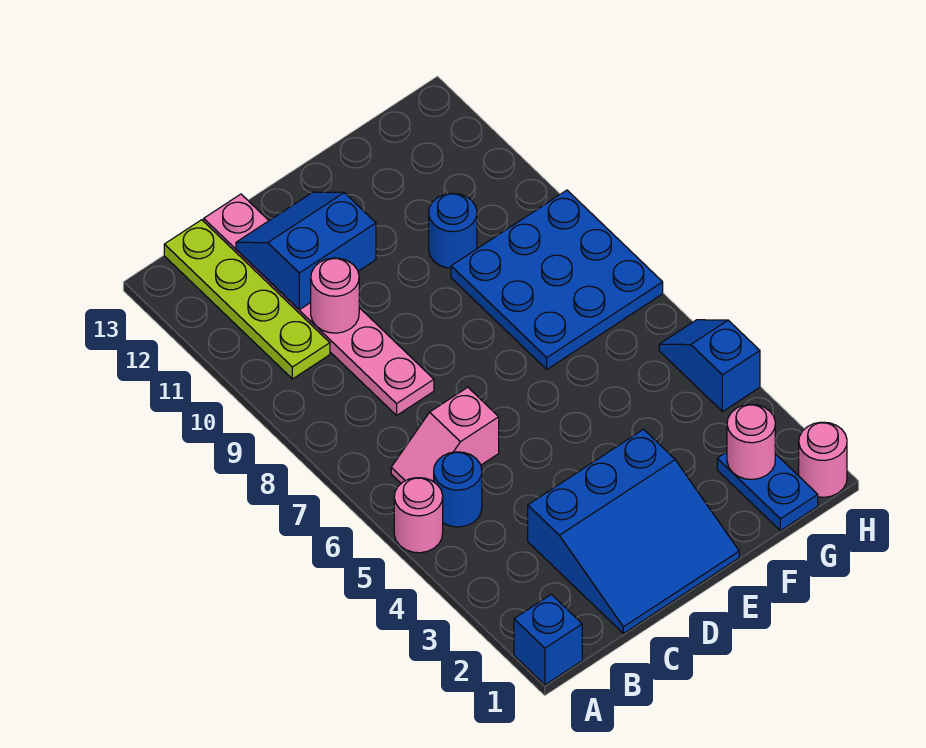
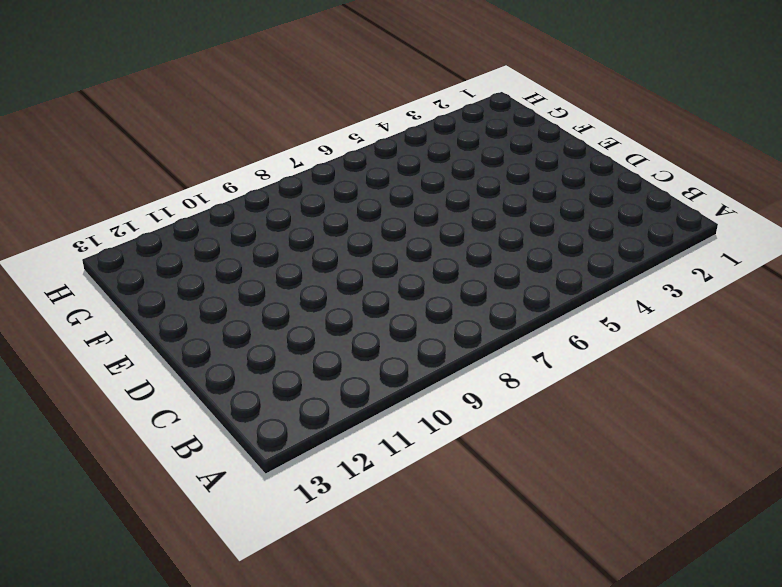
none -> blue brick A1 level 1
none -> pink round brick A5 level 1
none -> blue round brick B5 level 1

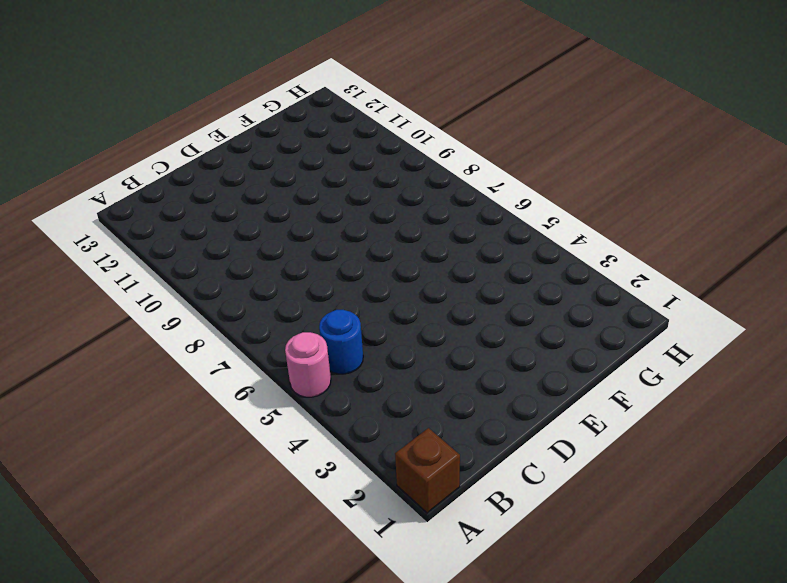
brown brick A1 level 1 -> blue brick A1 level 1
none -> pink slope B6:C6 level 1 top C
none -> lime plate B10:B13 level 1
none -> blue slope C1:E3 level 1 top 3

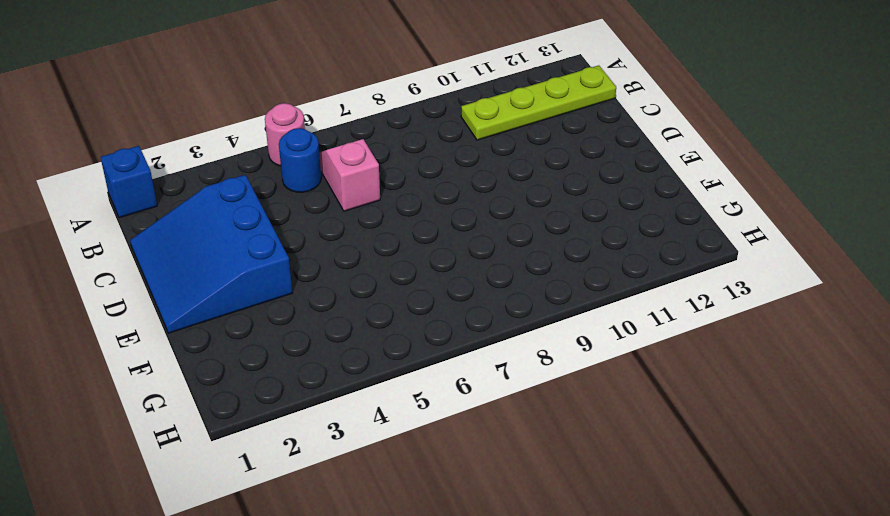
none -> pink plate C8:C13 level 1
none -> blue plate F7:H9 level 1
none -> blue round brick F10 level 1

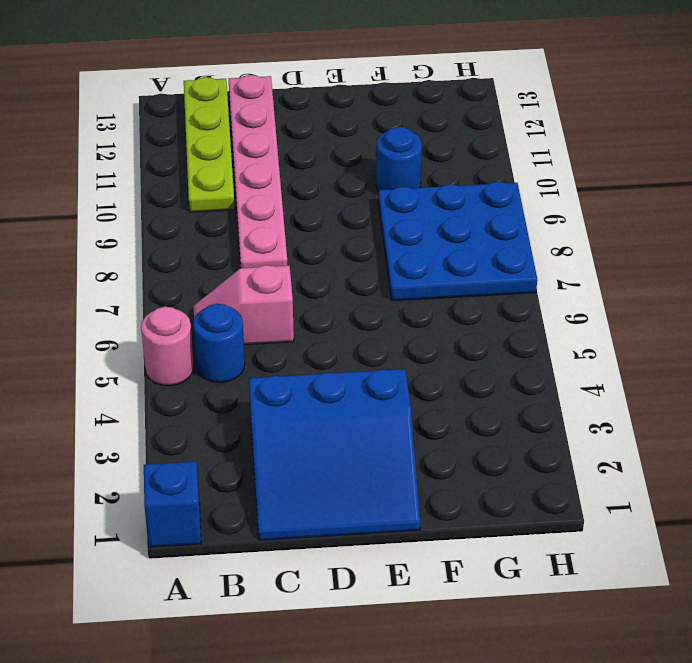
none -> blue plate G1:G2 level 1
none -> pink round brick H1 level 1
none -> blue slope H4:H5 level 1 top 4

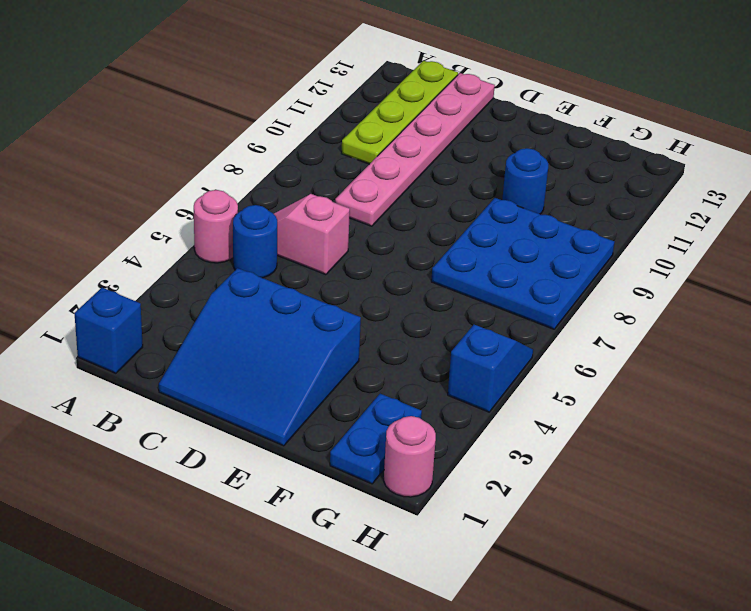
none -> pink round brick C10 level 2
none -> blue slope C11:D12 level 2 top 11
none -> pink round brick G2 level 2

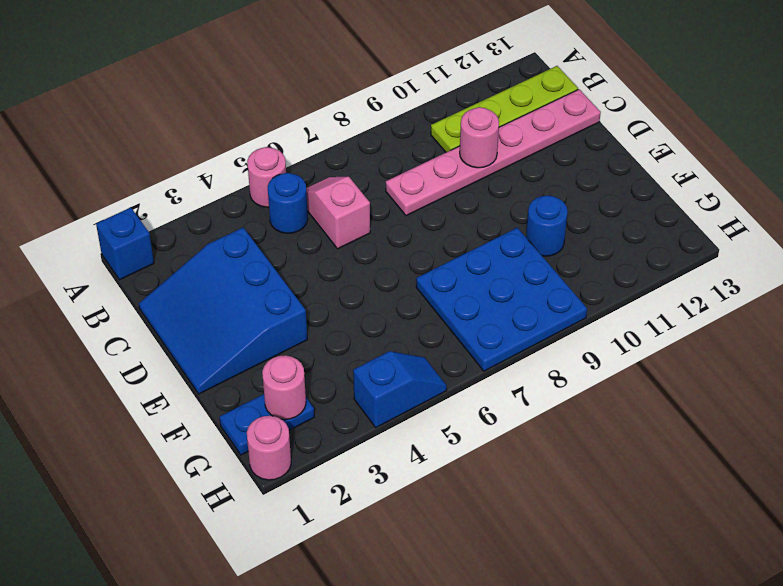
none -> blue slope C11:D12 level 2 top 11

